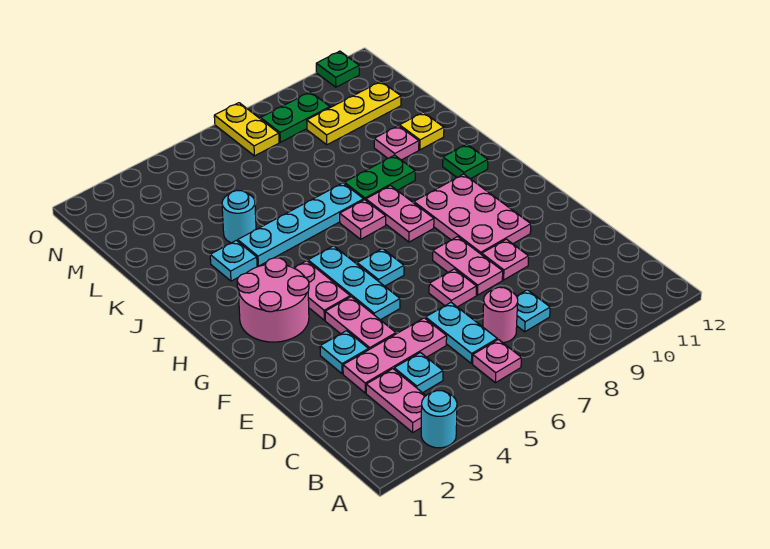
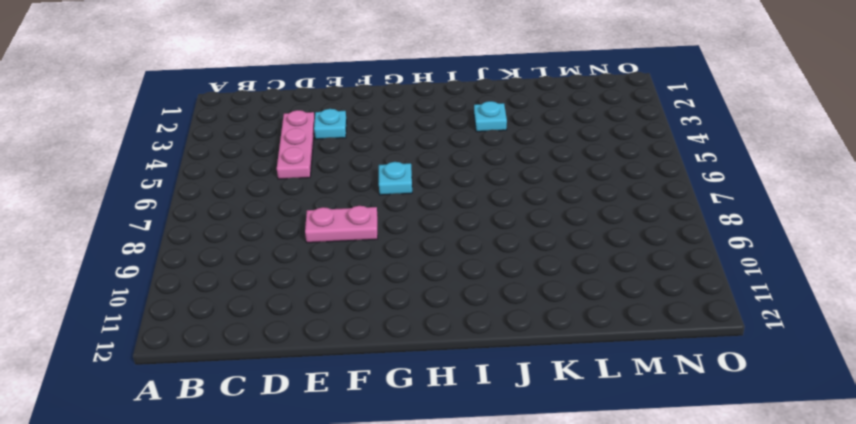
none -> cyan round brick A3 level 1
none -> pink plate B3:C3 level 1
none -> pink plate B6 level 1
none -> cyan plate C4 level 1

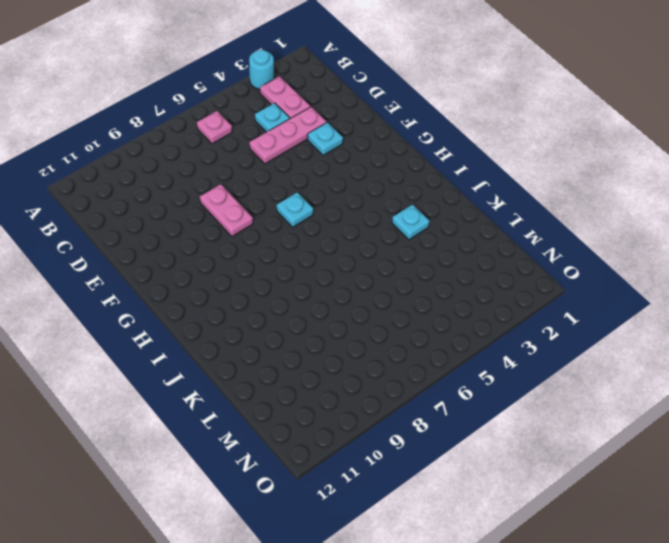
none -> cyan plate C6:D6 level 1
none -> pink round brick C7 level 1
none -> cyan plate C8 level 1
none -> pink plate E4:F4 level 1

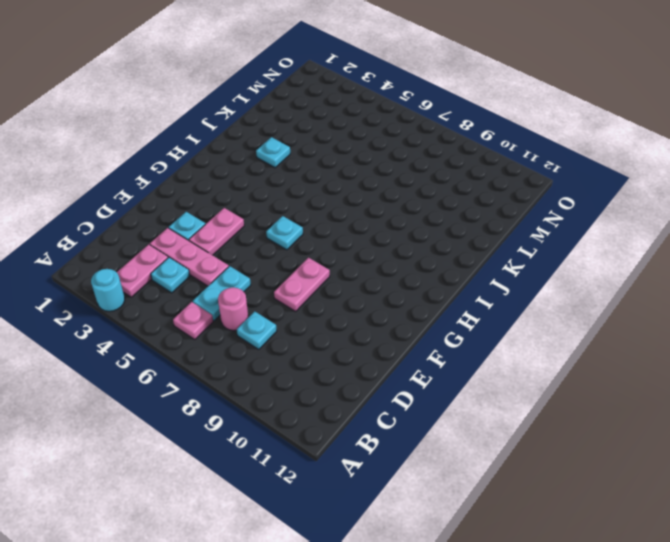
none -> pink plate E7 level 1
none -> pink plate E9 level 1
none -> cyan plate F5:H5 level 1
none -> pink plate F9:H10 level 1

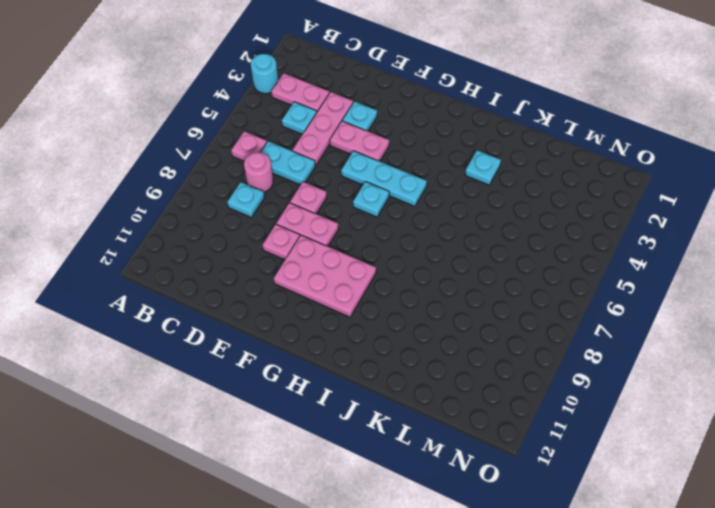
none -> pink round brick G2:H3 level 1
none -> pink plate G4:H4 level 1
none -> pink plate H8:I8 level 1
none -> pink plate I7 level 1

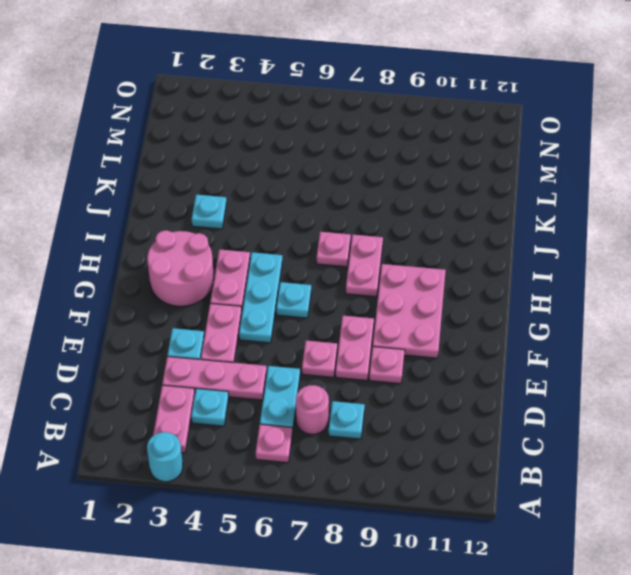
none -> green plate I11 level 1
none -> cyan plate J4:J7 level 1
none -> green plate J8:J9 level 1
none -> cyan round brick K4 level 1

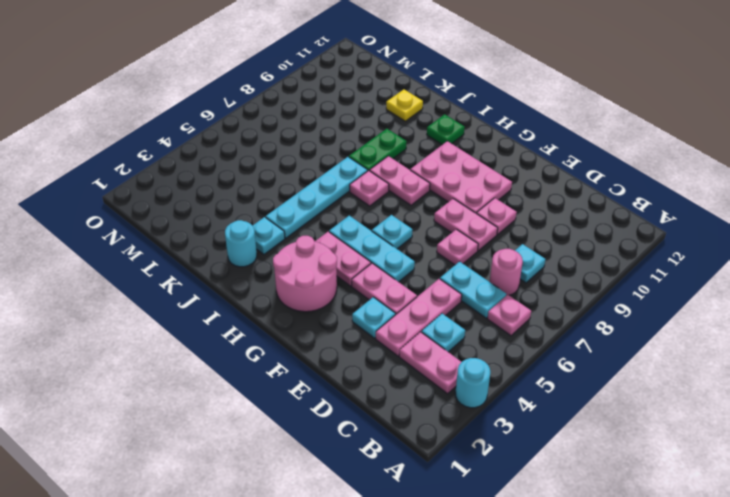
cyan round brick J2 level 1 -> cyan round brick K4 level 1
none -> pink plate K10 level 1
none -> yellow plate M9:M11 level 1
none -> yellow plate N7:O7 level 1
none -> green plate N8:N9 level 1

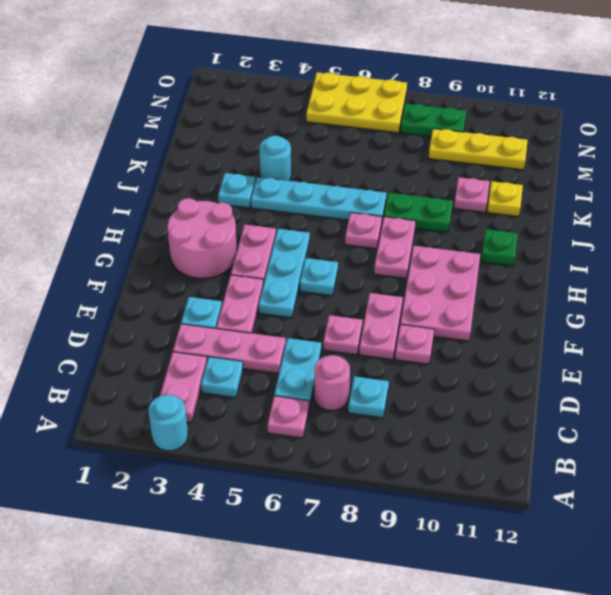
yellow plate N5:O7 level 1 -> yellow plate N7:O7 level 1
none -> green plate O11 level 1

